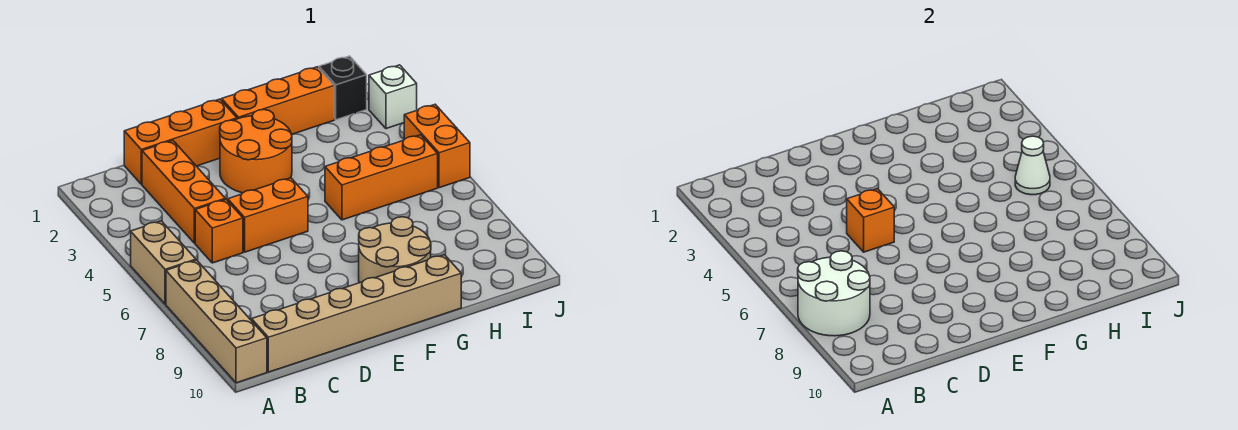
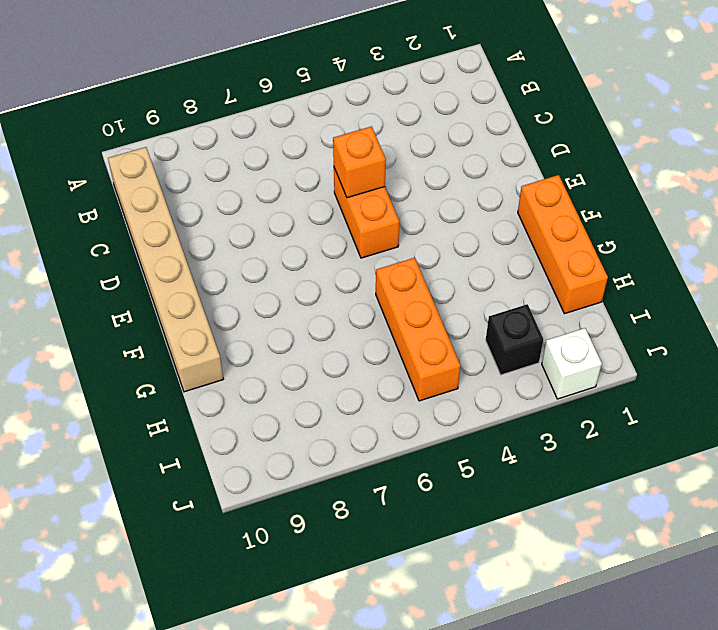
black brick I3 level 1 -> black brick I1 level 1
none -> tan brick A5:A6 level 1
none -> tan brick A7:A10 level 1
none -> orange brick C1:E1 level 1

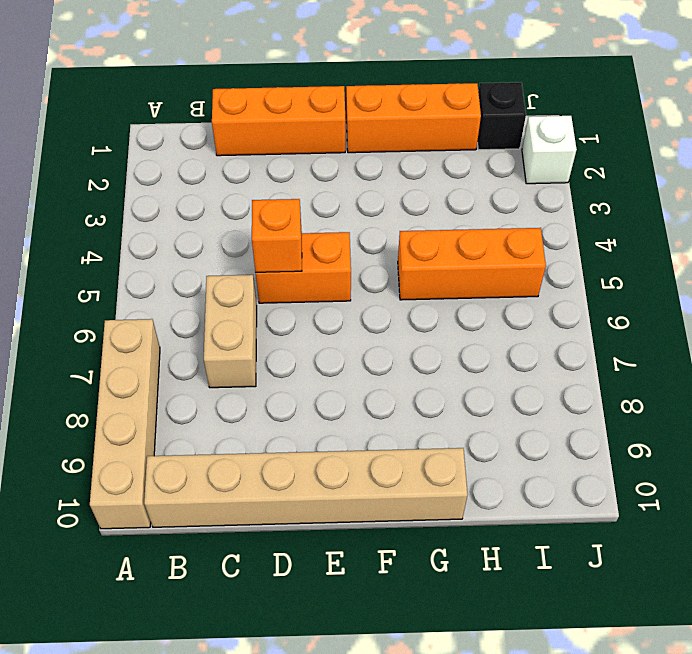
tan brick C6:C7 level 1 -> tan brick A5:A6 level 1
none -> orange brick C2:C4 level 1
none -> orange brick C5 level 1
none -> orange round brick E2:F3 level 1

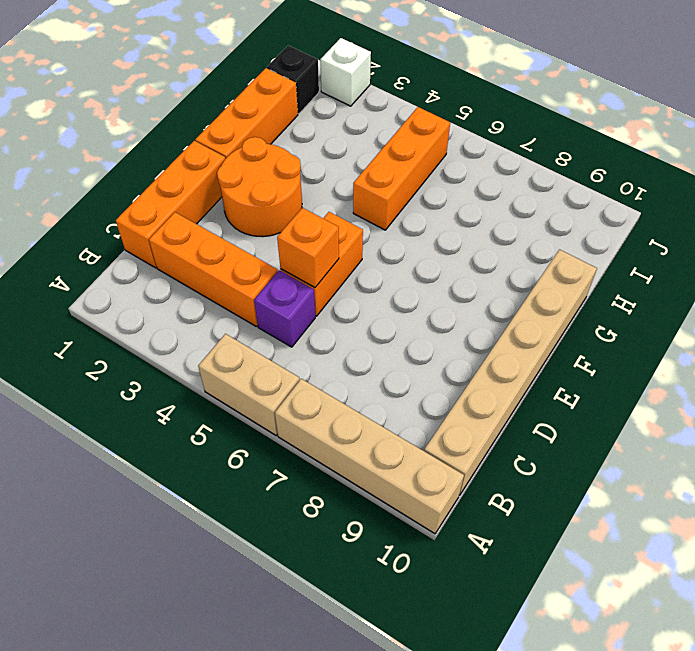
purple brick C5 level 1 -> orange brick C5 level 1
none -> tan round brick F8:G9 level 1
none -> orange brick J4:J5 level 1
none -> white round brick A7:B8 level 2

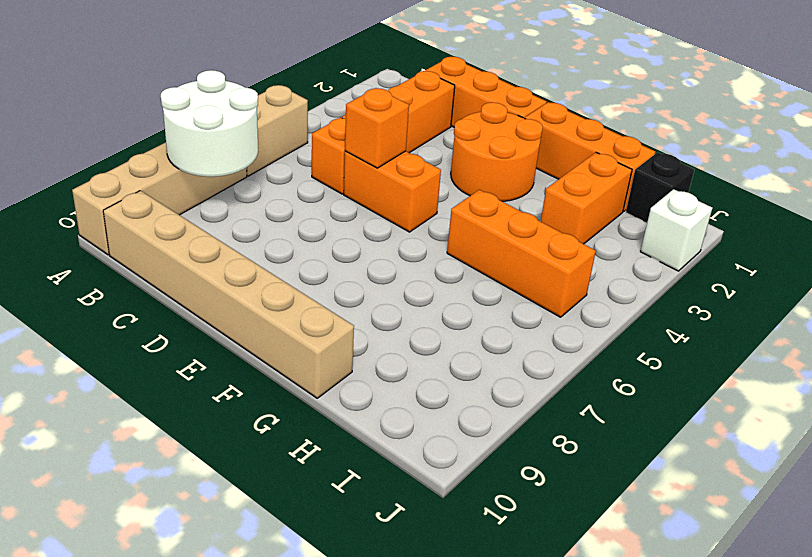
orange brick H2:H3 level 1 -> orange brick J4:J5 level 1
none -> tan round brick F8:G9 level 1
none -> white cone I5 level 2

